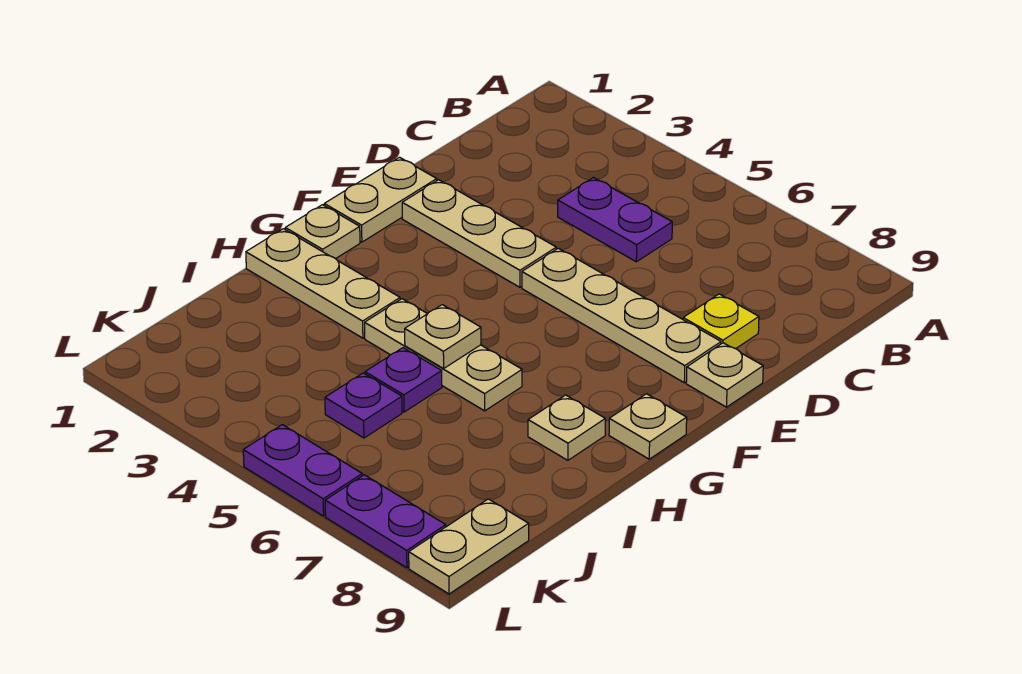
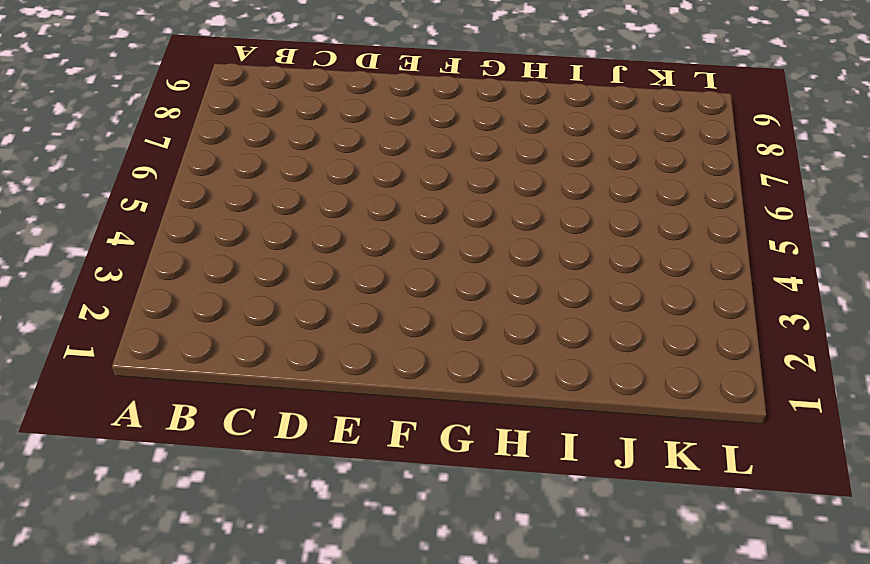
none -> purple plate C4:C5 level 1
none -> yellow plate D8 level 1
none -> tan plate E1:F1 level 1

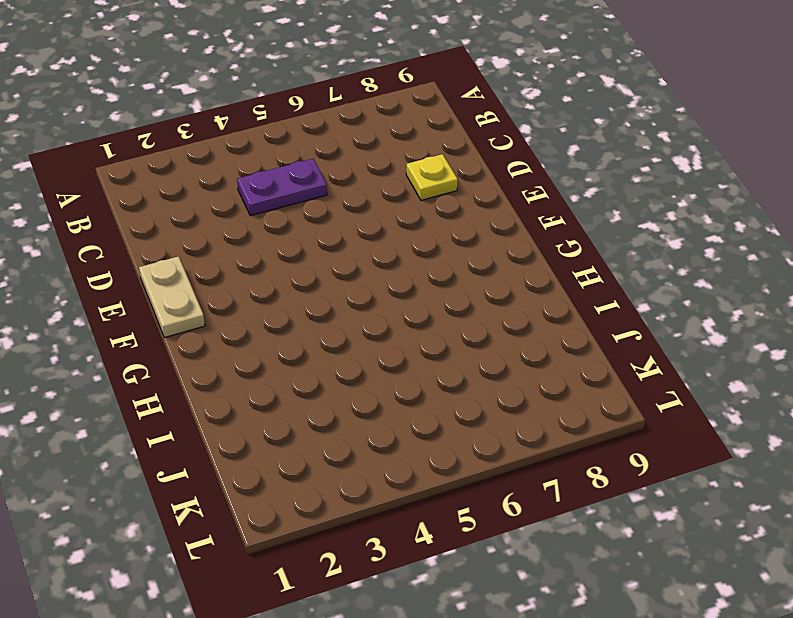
none -> tan plate E2:E4 level 1
none -> tan plate E5:E8 level 1
none -> tan plate E9 level 1

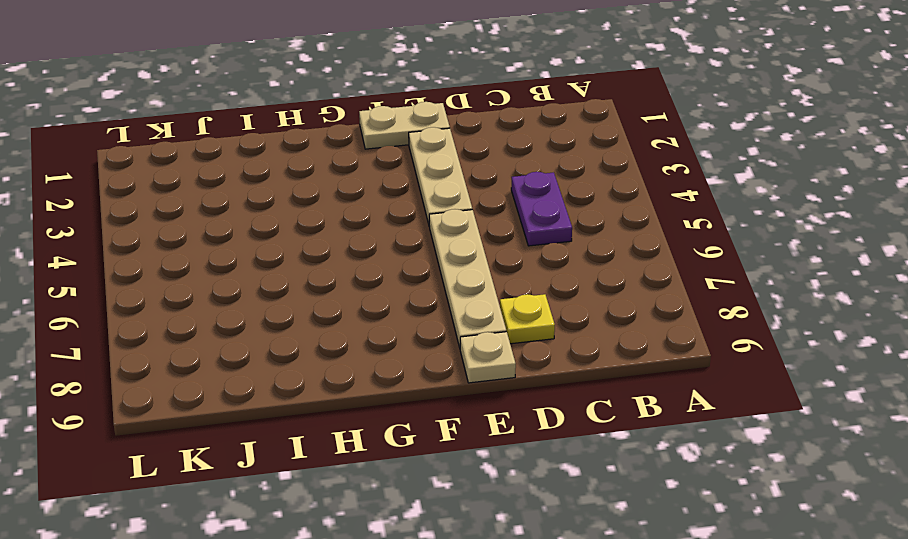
none -> tan plate G1 level 1
none -> tan plate G9 level 1
none -> tan plate H1:H3 level 1

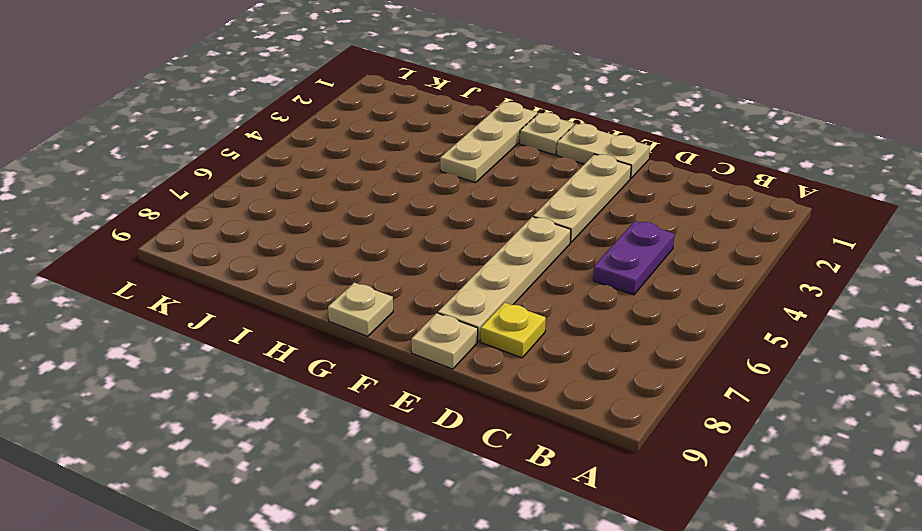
none -> tan plate H4:H6 level 1
none -> tan plate H8 level 1
none -> purple plate I5 level 1

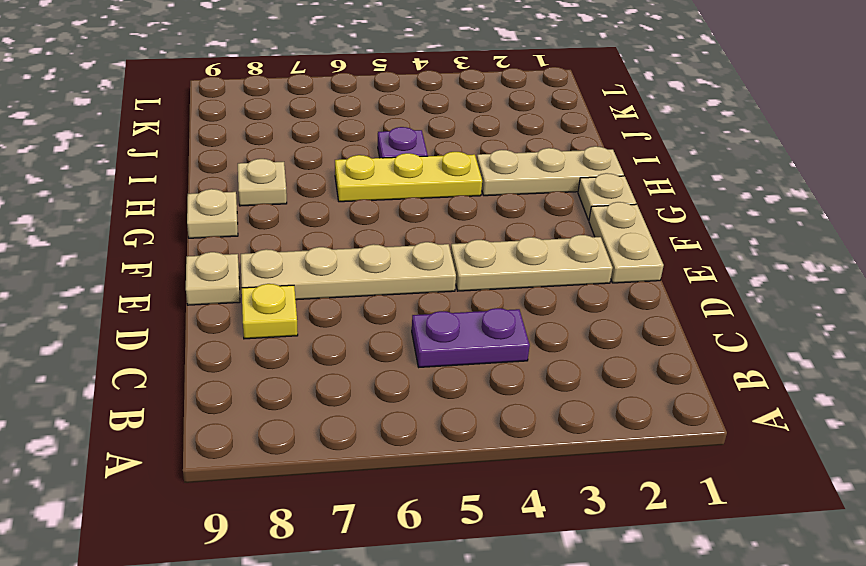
yellow plate H4:H6 level 1 -> tan plate H4:H6 level 1
none -> purple plate J5 level 1
none -> tan plate K9:L9 level 1
none -> purple plate L5:L6 level 1

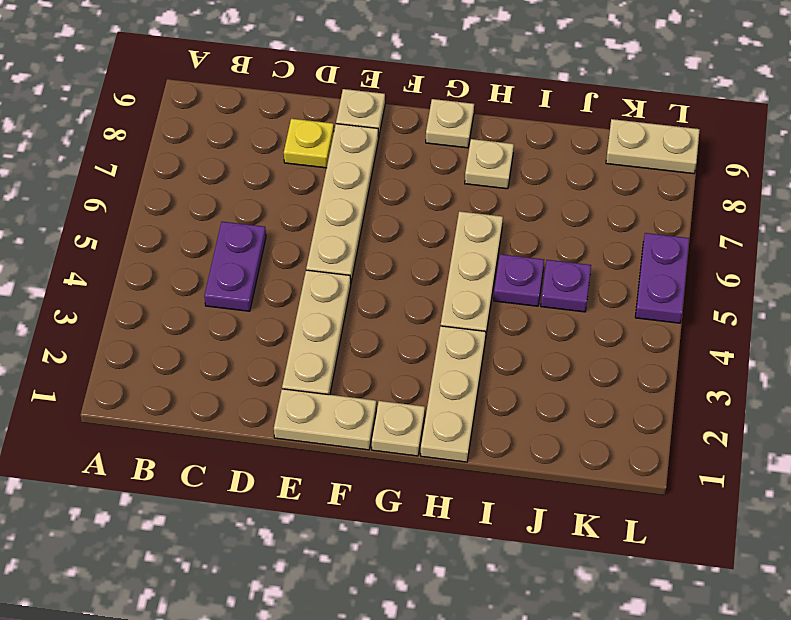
none -> purple plate L7:L8 level 1
none -> tan plate H5 level 2

